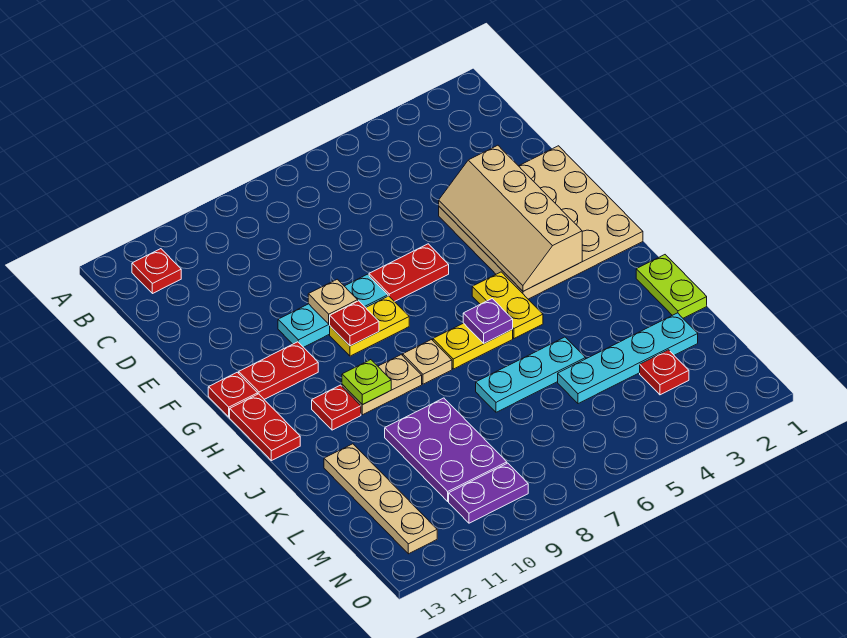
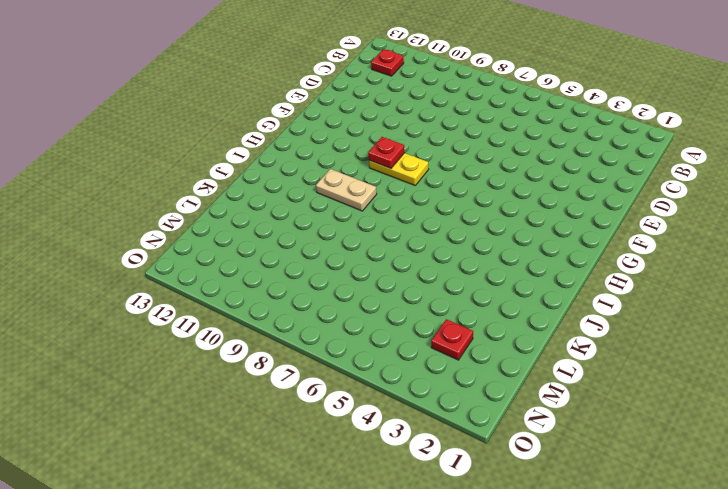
none -> tan plate E1:H4 level 1
none -> red plate F6:F7 level 1
none -> cyan plate F8:F10 level 1

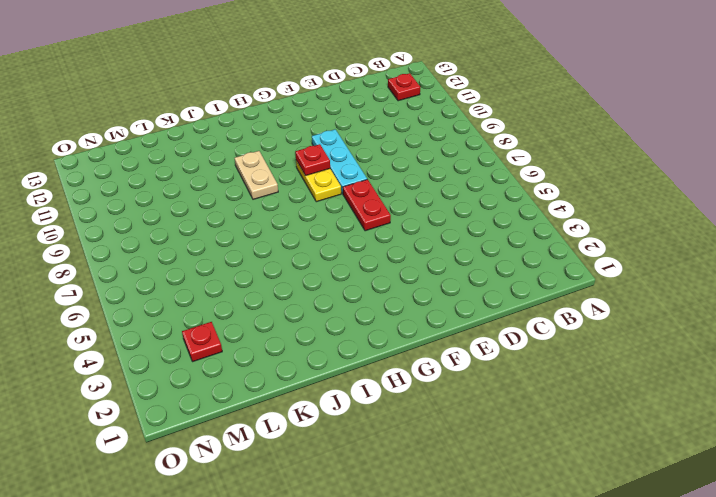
none -> tan plate E1:H4 level 1
none -> red plate G11:G12 level 1
none -> red plate G13 level 1

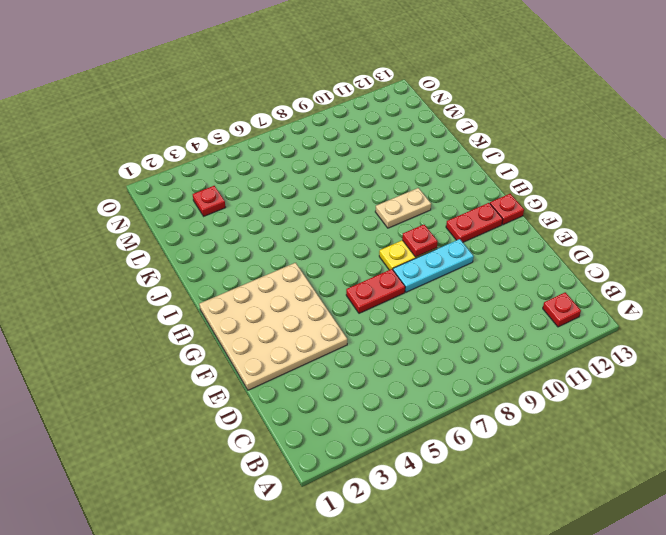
none -> yellow plate H5:I5 level 1
none -> red plate H13:I13 level 1
none -> yellow plate I6:I7 level 1

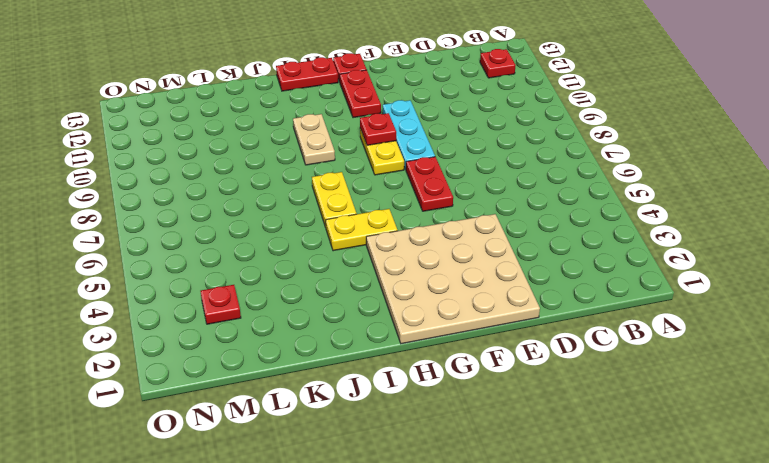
none -> tan plate I8 level 1
none -> red plate I11 level 1
none -> lime plate J1:K1 level 1

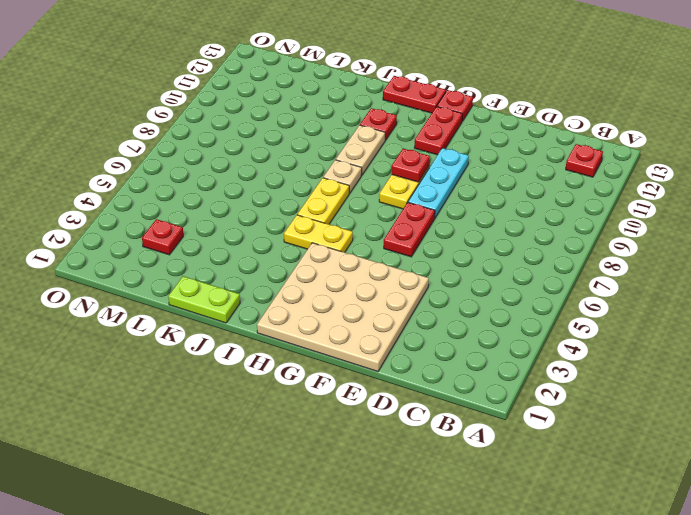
none -> cyan plate K5:K7 level 1
none -> purple plate K9:M10 level 1
none -> tan plate K12:N12 level 1

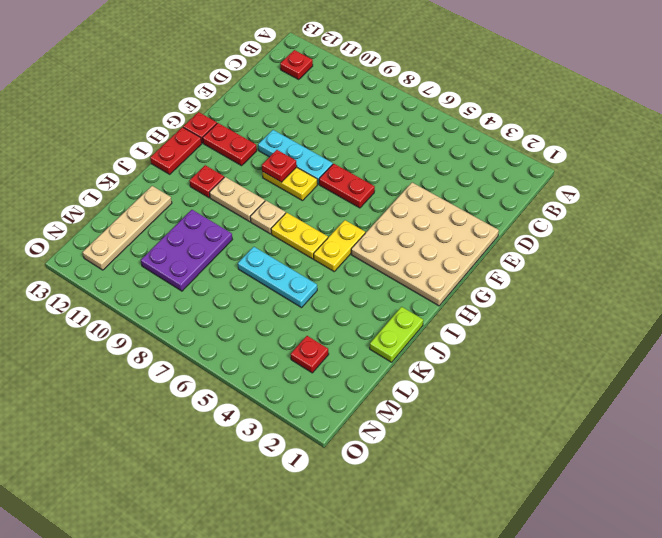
none -> cyan plate L2:L5 level 1
none -> purple plate N9:N10 level 1
none -> tan slope E3:H4 level 2 top 3

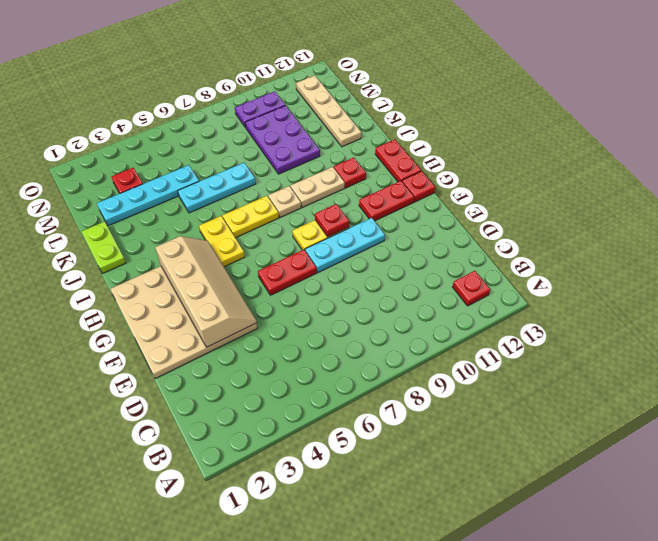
none -> tan plate F9 level 2
none -> purple plate I6 level 2
none -> lime plate I10 level 2

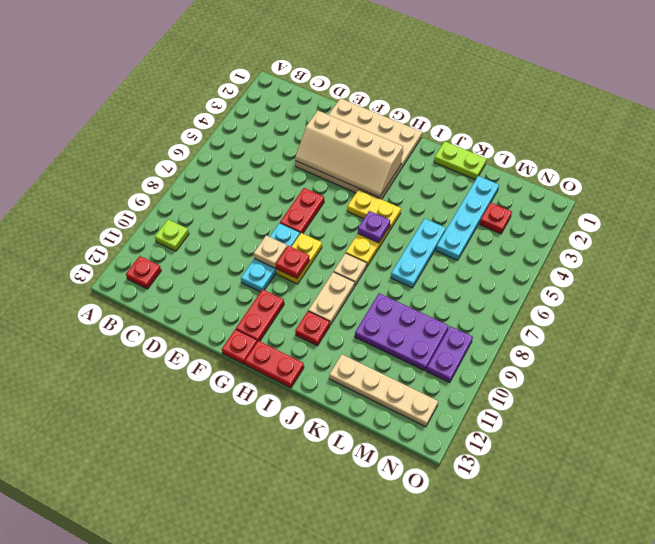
lime plate B10 level 1 -> lime plate I10 level 2

